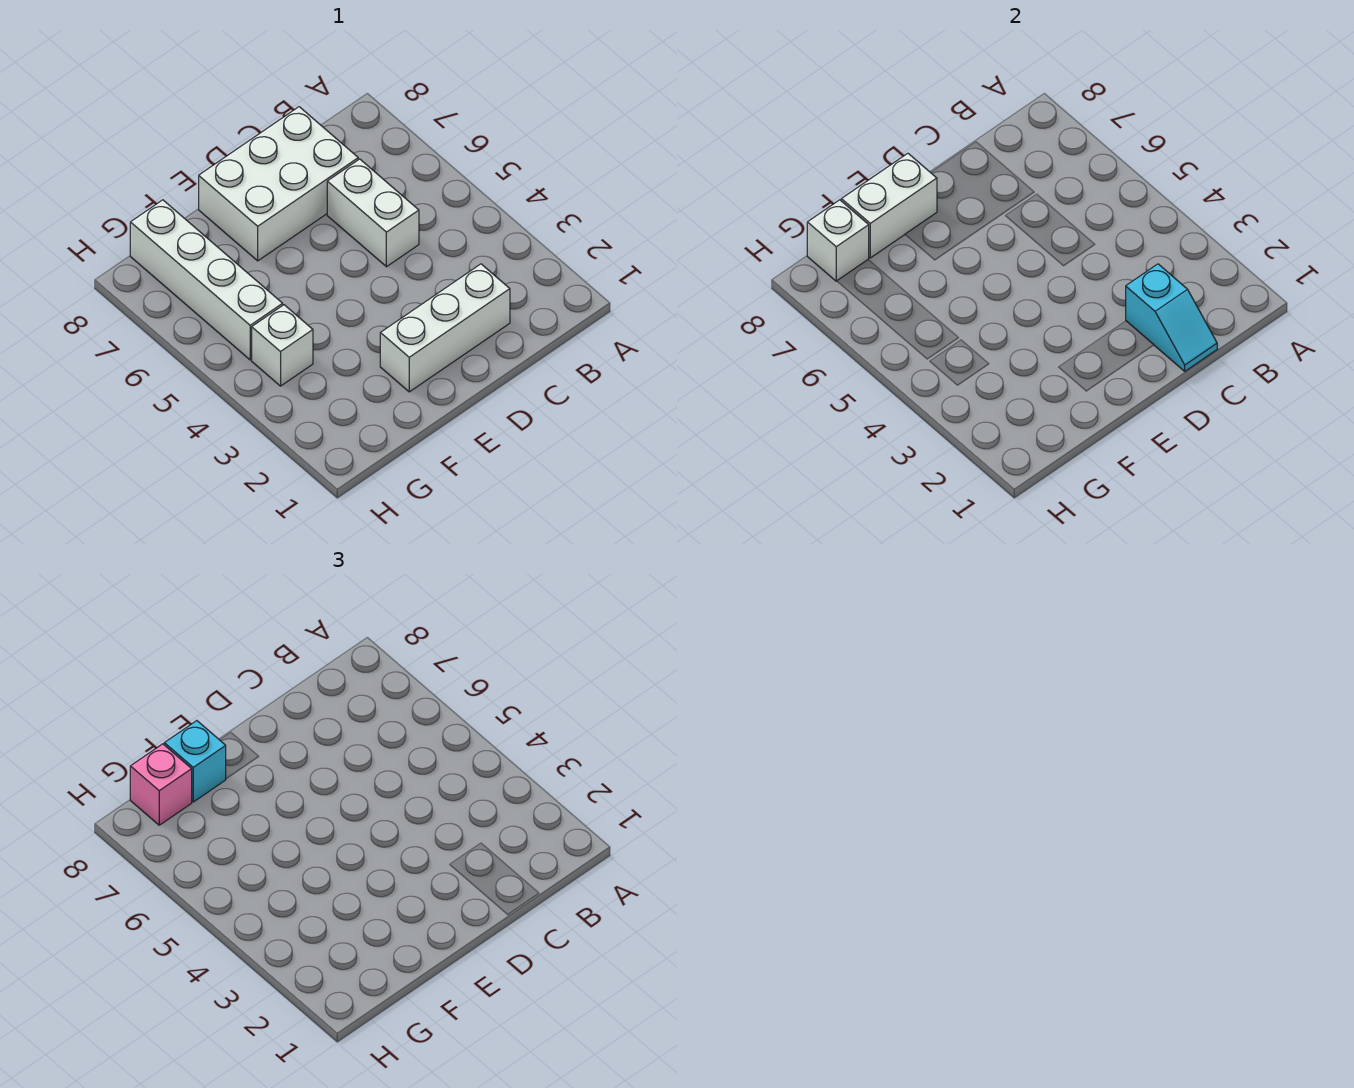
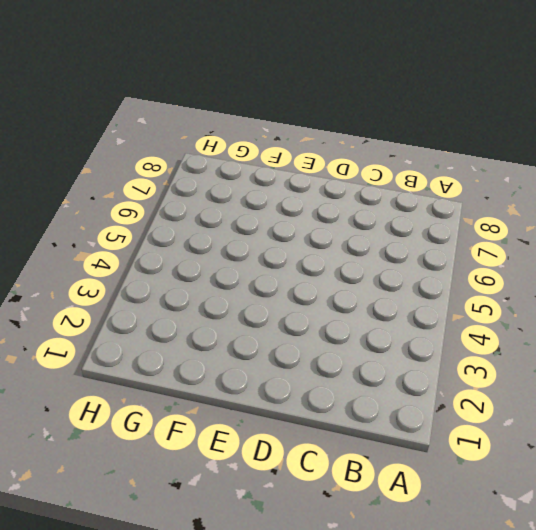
none -> white brick C2:E2 level 1
none -> white brick C5:C6 level 1

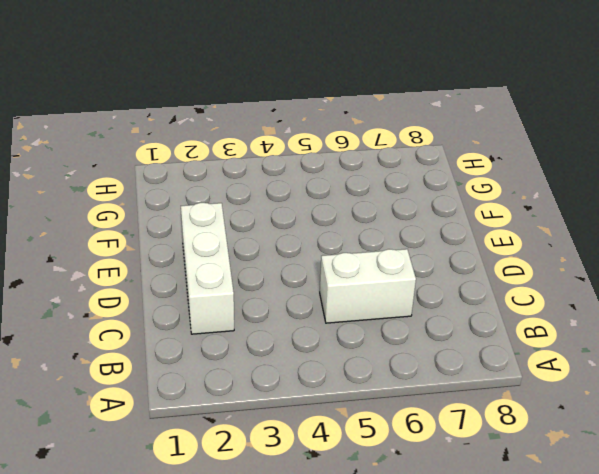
none -> white brick C7:E8 level 1
none -> white brick G4 level 1

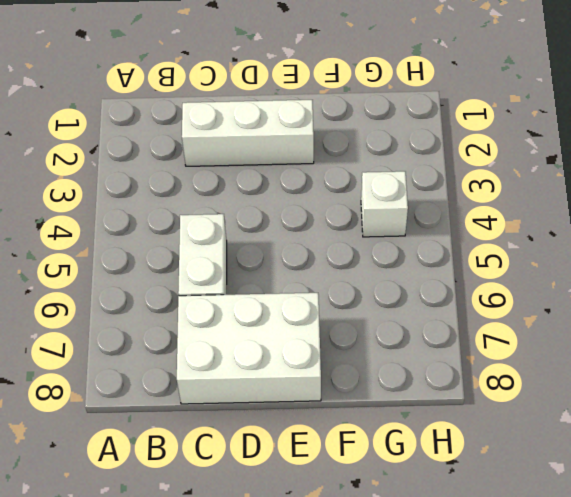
none -> white brick G5:G8 level 1
none -> cyan slope C1:C2 level 2 top 2

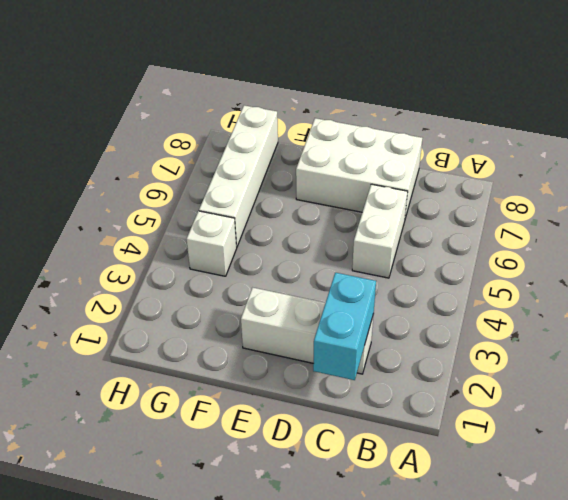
cyan brick C1:C2 level 2 -> cyan slope C1:C2 level 2 top 2
none -> white brick E8:F8 level 2
none -> white brick G8 level 2

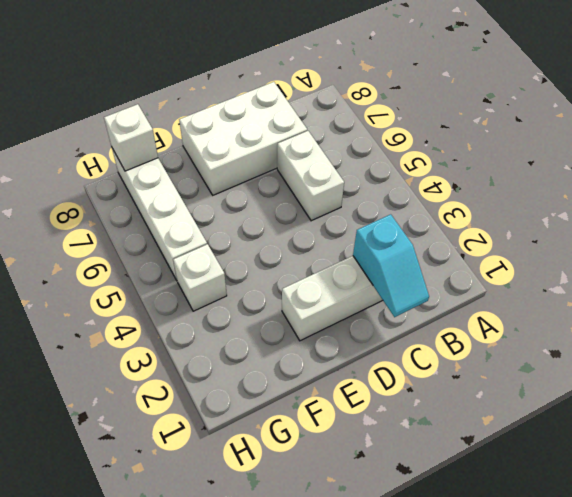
none -> white brick E8:F8 level 2
none -> cyan brick F8 level 3

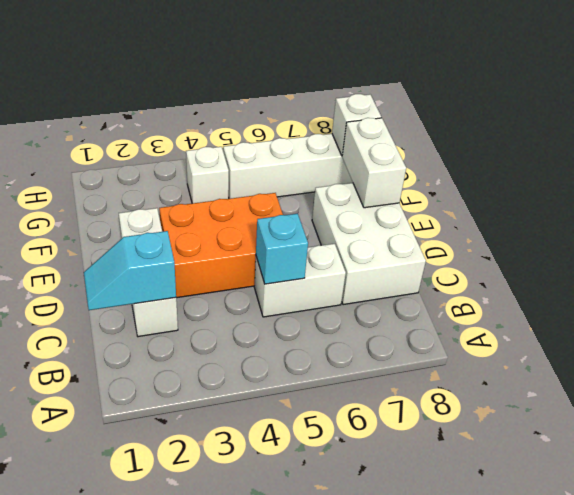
cyan brick C5 level 2 -> cyan brick F8 level 3
orange brick D3:E5 level 1 -> none
none -> pink brick G8 level 3

